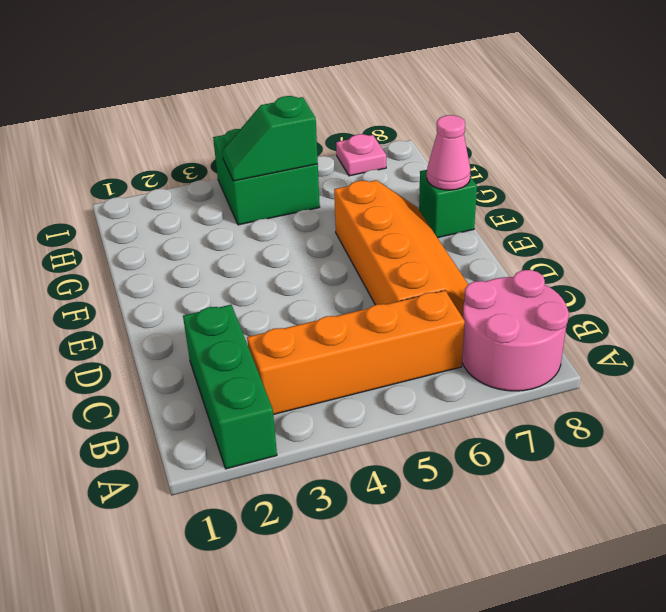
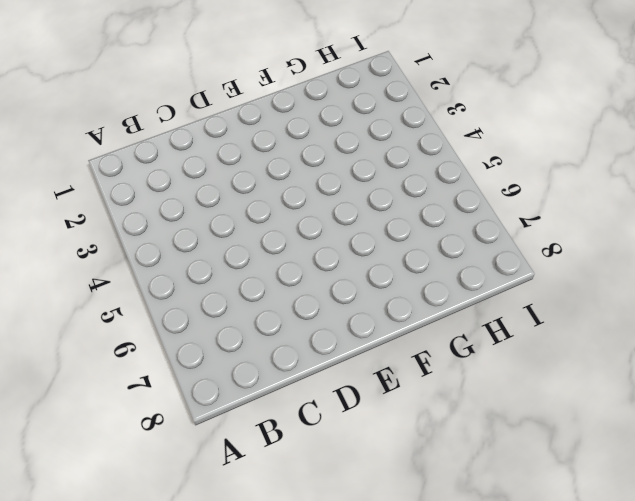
none -> green brick A2:C2 level 1
none -> pink round brick A7:B8 level 1

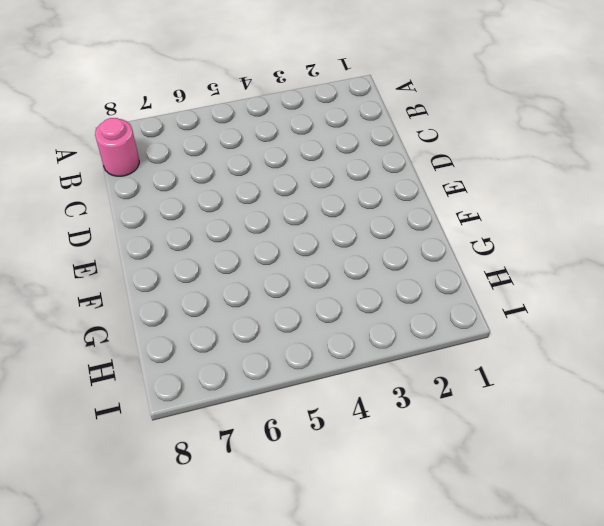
pink round brick B8 level 1 -> pink round brick A7:B8 level 1
none -> green brick A2:C2 level 1
none -> orange brick B3:B6 level 1

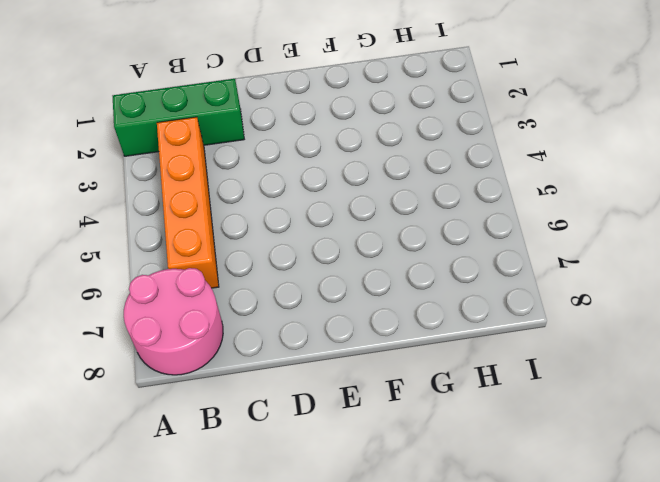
none -> orange slope C6:F7 level 1 top 6
none -> green brick F8 level 1

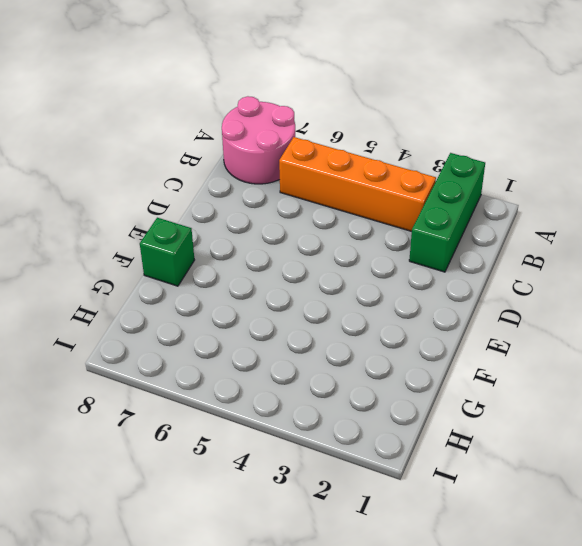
none -> orange slope C6:F7 level 1 top 6
none -> green brick H4:I5 level 1

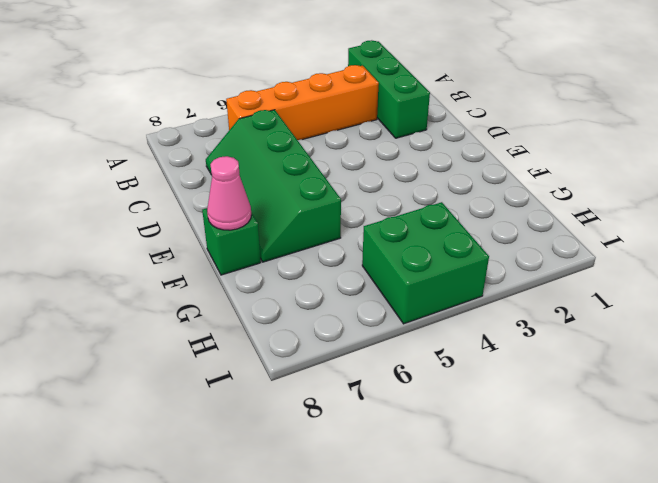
green slope C6:F7 level 1 top 6 -> orange slope C6:F7 level 1 top 6
none -> pink round brick A7:B8 level 1
none -> pink plate I7 level 1

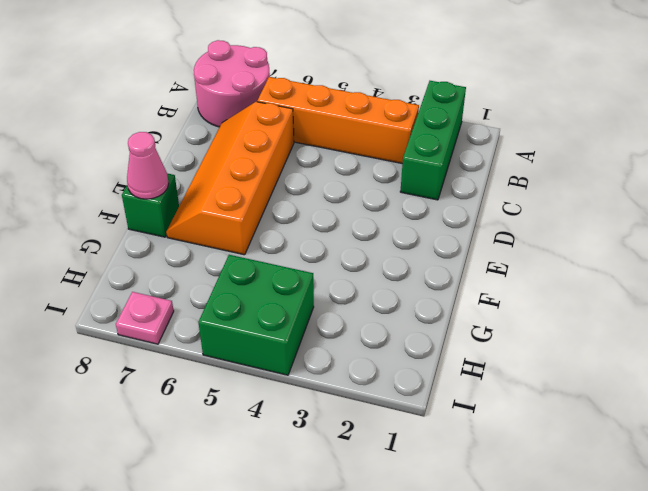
none -> green slope H4:H5 level 2 top 5

